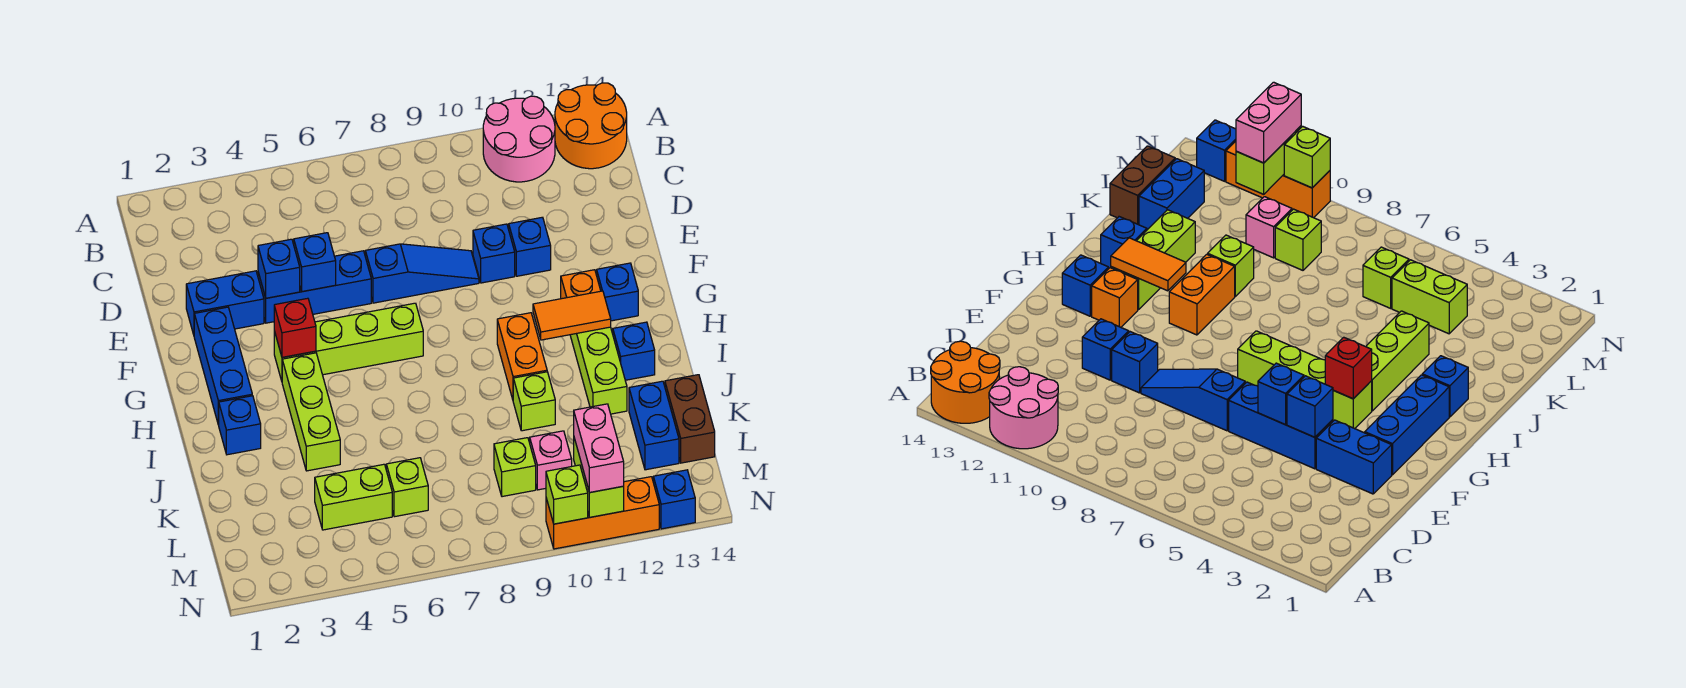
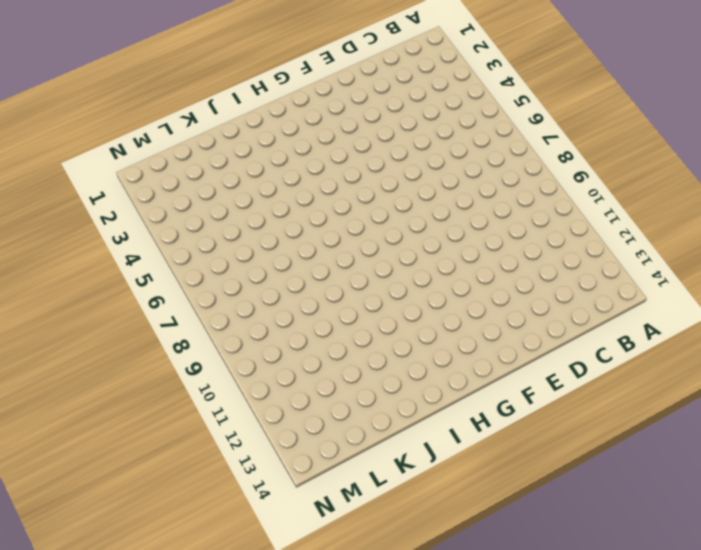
none -> pink round brick A11:B12 level 1
none -> orange round brick A13:B14 level 1
none -> blue brick E2:E3 level 1
none -> blue brick E4:E6 level 1

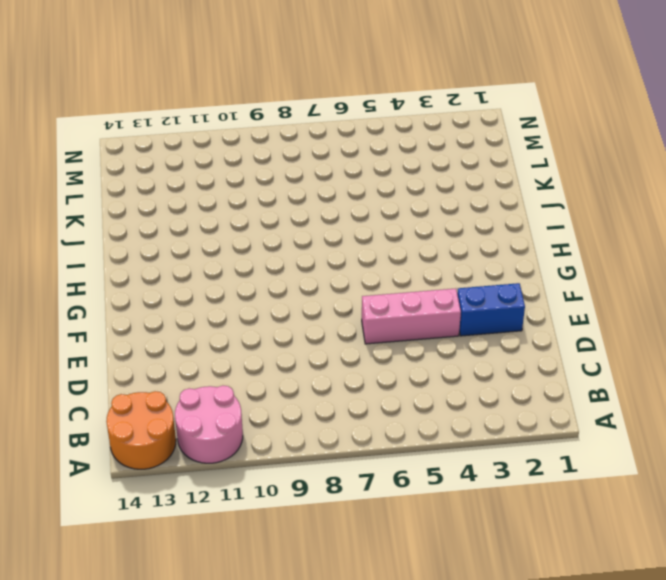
pink brick E4:E6 level 1 -> blue brick E4:E6 level 1
none -> blue slope E7:E9 level 1 top 7
none -> blue brick E10 level 1
none -> blue brick E11 level 1
none -> blue brick F2:H2 level 1

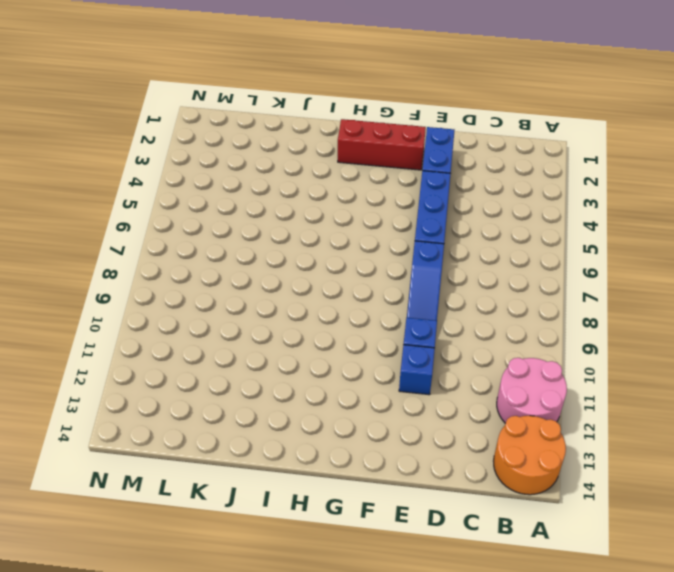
red brick F2:H2 level 1 -> blue brick F2:H2 level 1
none -> lime brick G4:G7 level 1
none -> orange brick G12 level 1
none -> blue brick G13 level 1
none -> lime brick H4:J4 level 1

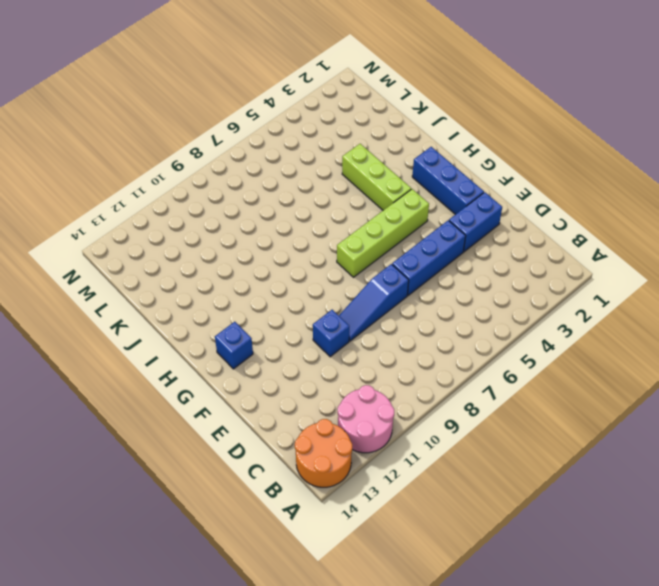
none -> blue brick E11 level 1
none -> orange brick G12 level 1
none -> orange brick H10:I10 level 1
none -> lime brick H12:J12 level 1

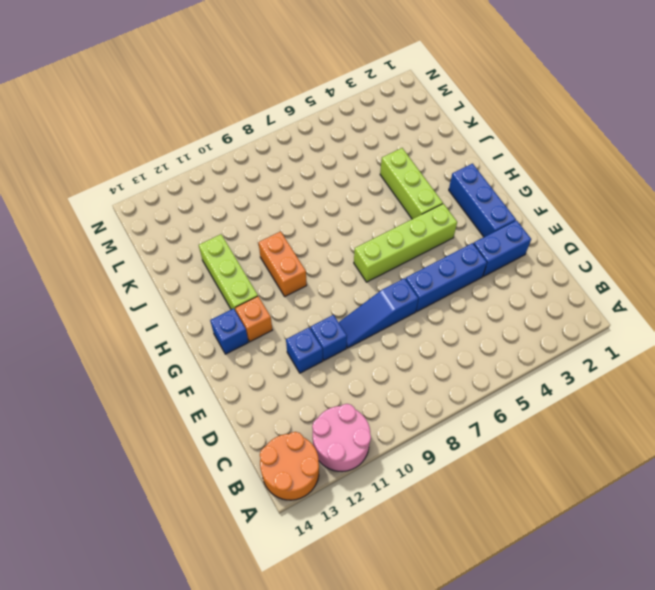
none -> blue brick I2 level 1
none -> blue brick I13 level 1
none -> lime brick J10 level 1
none -> blue brick K13:L13 level 1

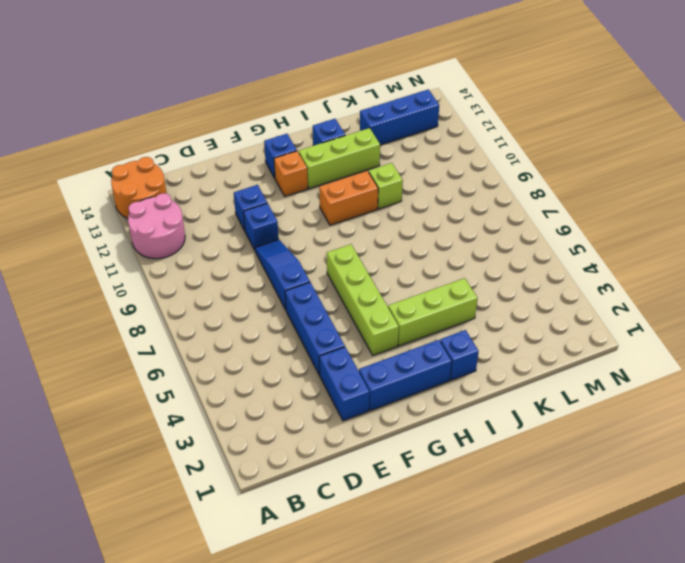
blue brick K13:M13 level 1 -> blue brick K13:L13 level 1
none -> brown brick K14:L14 level 1
none -> lime brick L4:L5 level 1
none -> lime brick L6 level 1
none -> lime brick L9 level 1

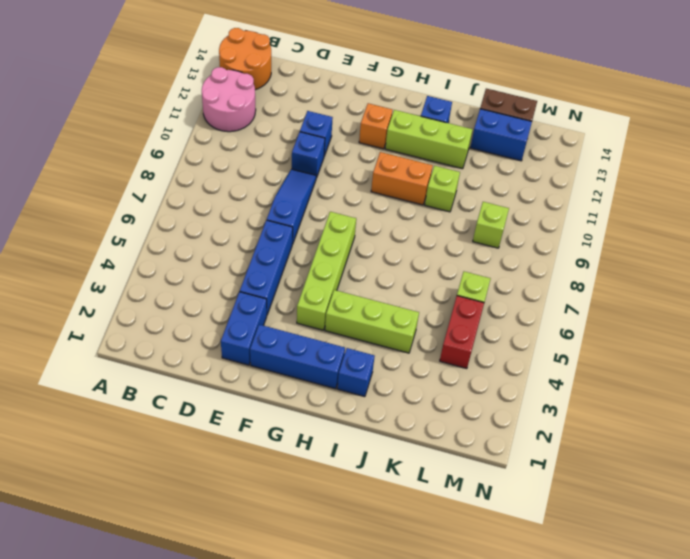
red brick L4:L5 level 1 -> lime brick L4:L5 level 1
none -> blue brick G13 level 1
none -> pink brick L10 level 1
none -> orange brick N10:N12 level 1
none -> blue brick N13 level 1

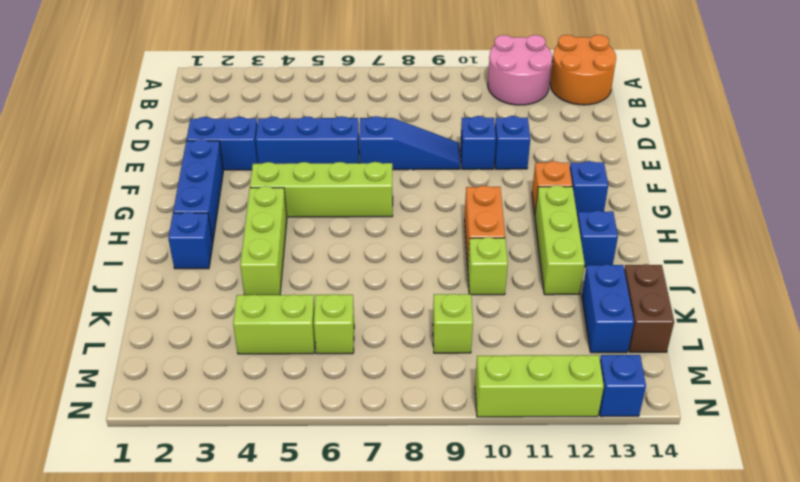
lime brick N10:N12 level 1 -> orange brick N10:N12 level 1
none -> pink brick L10 level 1
none -> blue brick E4 level 2
none -> blue brick E5 level 2
none -> red brick G4 level 2

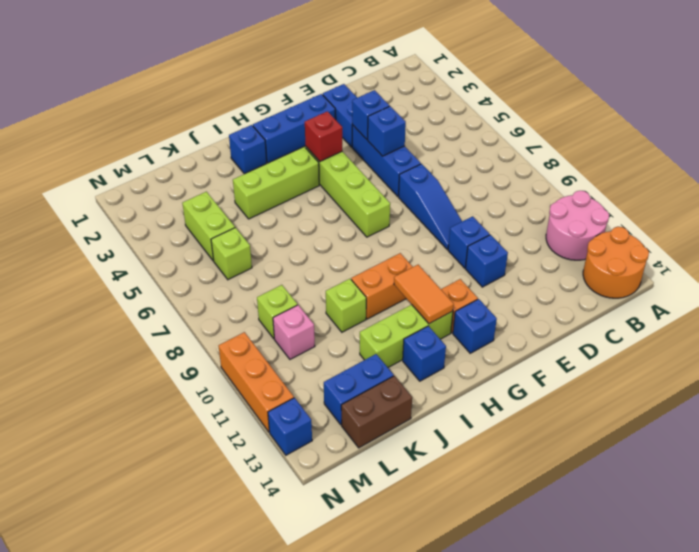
none -> lime brick M11:N11 level 2
none -> lime brick N10 level 2
none -> pink brick M11:N11 level 3

